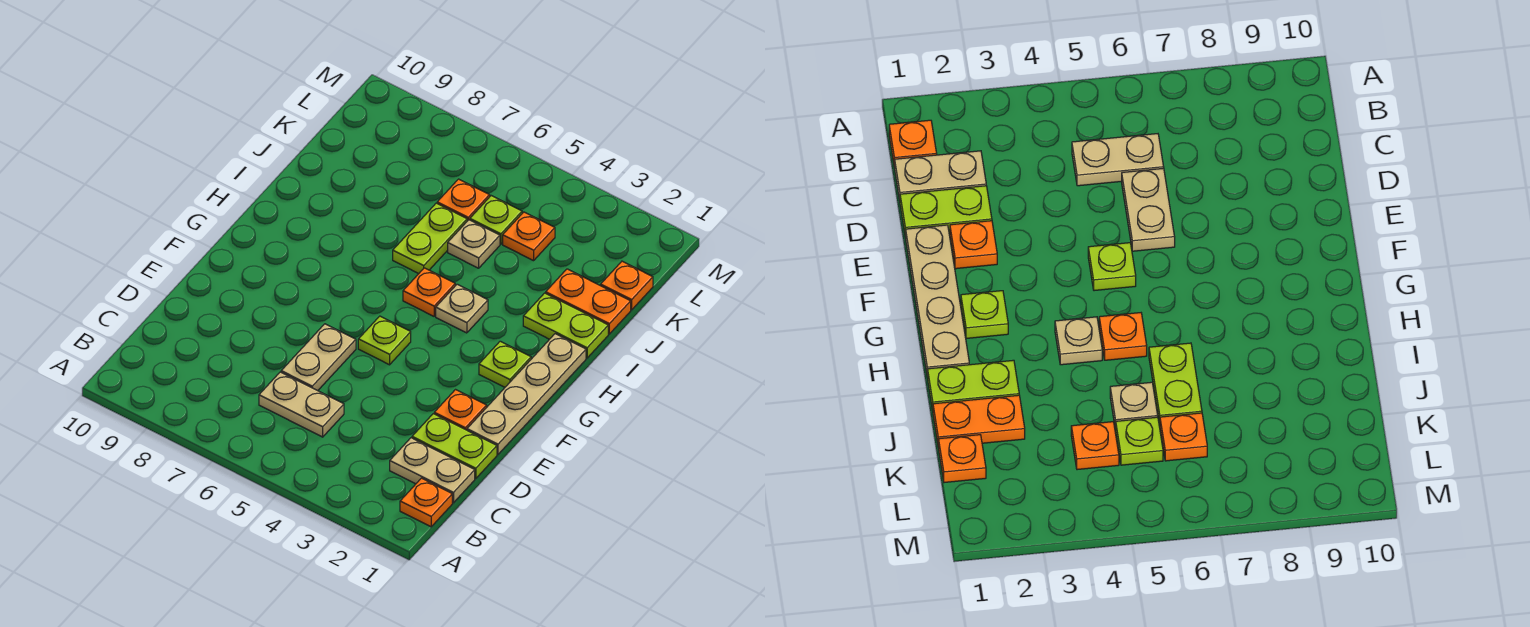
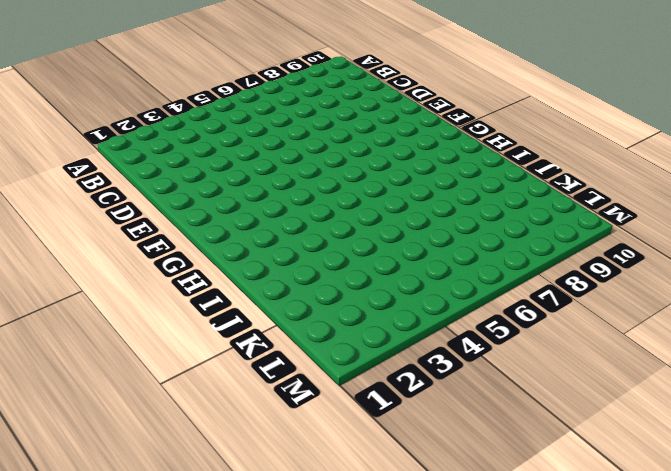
none -> orange plate B1 level 1
none -> tan plate C1:C2 level 1
none -> tan plate C5:C6 level 1

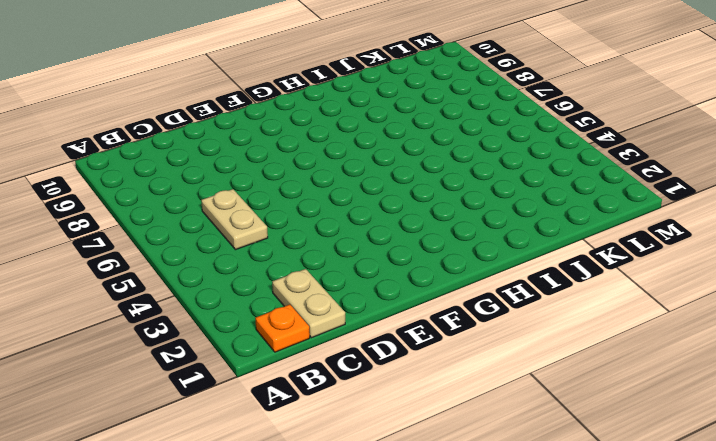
none -> lime plate D1:D2 level 1
none -> tan plate D6:E6 level 1
none -> tan plate E1:H1 level 1

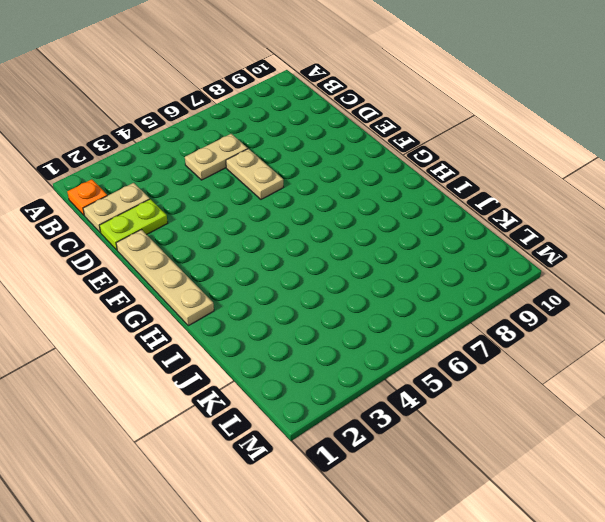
none -> orange plate E2 level 1
none -> lime plate F5 level 1
none -> lime plate G2 level 1

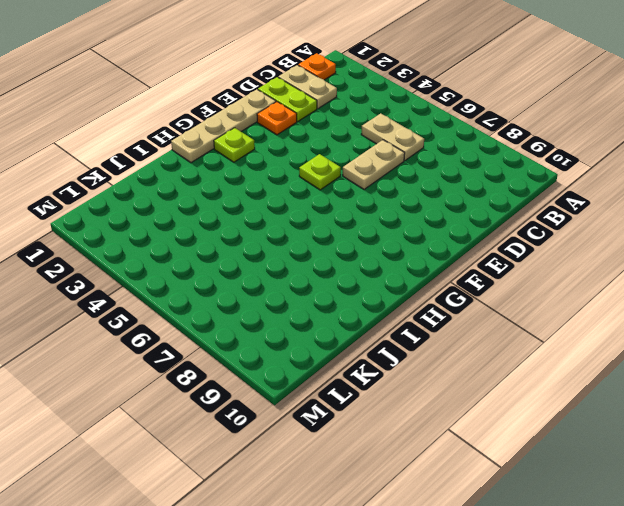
none -> tan plate H4 level 1
none -> orange plate H5 level 1
none -> lime plate I1:I2 level 1

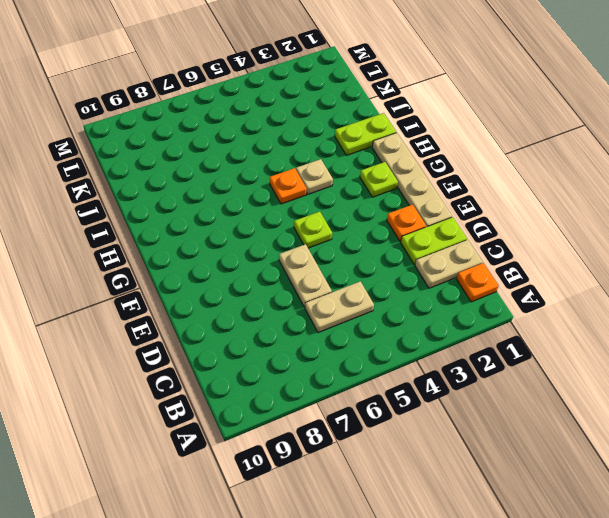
none -> lime plate I6:J6 level 1
none -> orange plate J1:J2 level 1
none -> tan plate J5 level 1

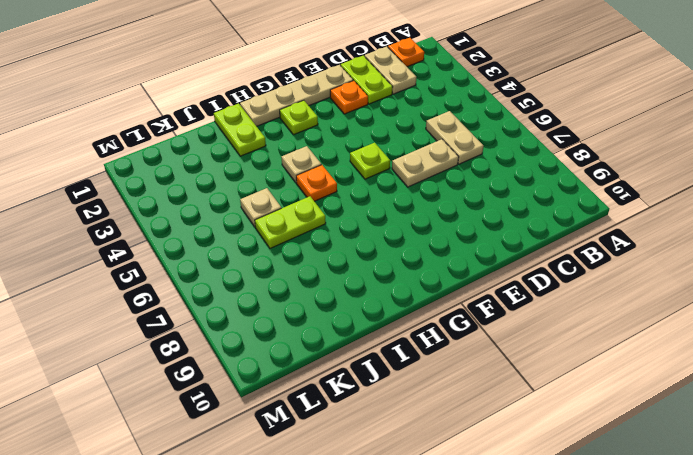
none -> orange plate J1:J2 level 1
none -> orange plate K1 level 1
none -> orange plate K4 level 1

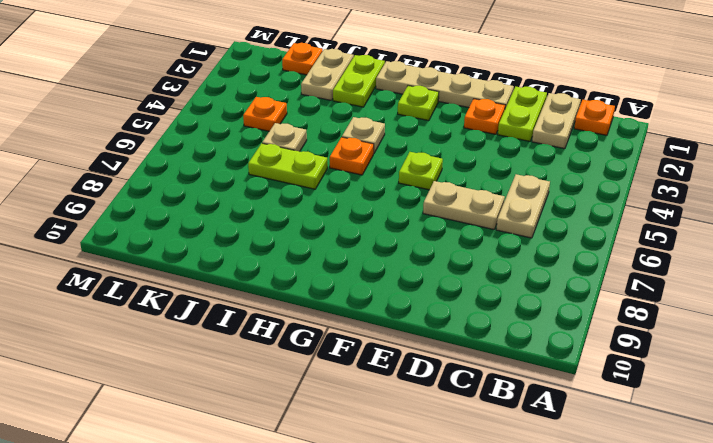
tan plate J1:J2 level 1 -> orange plate J1:J2 level 1
none -> lime plate K5 level 1
none -> orange plate K6 level 1

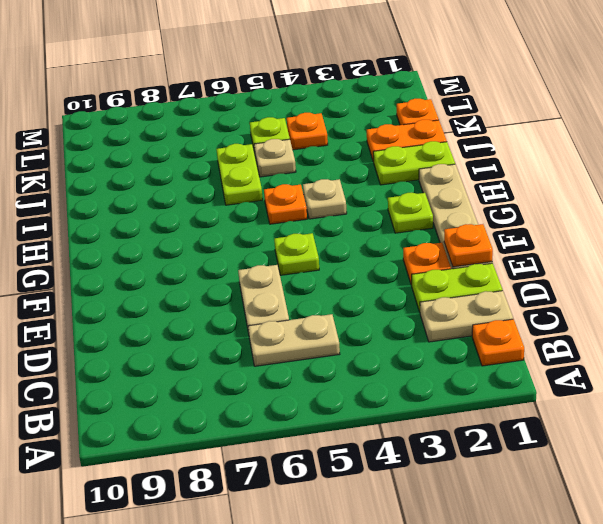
orange plate E1 level 2 -> orange plate K6 level 1

